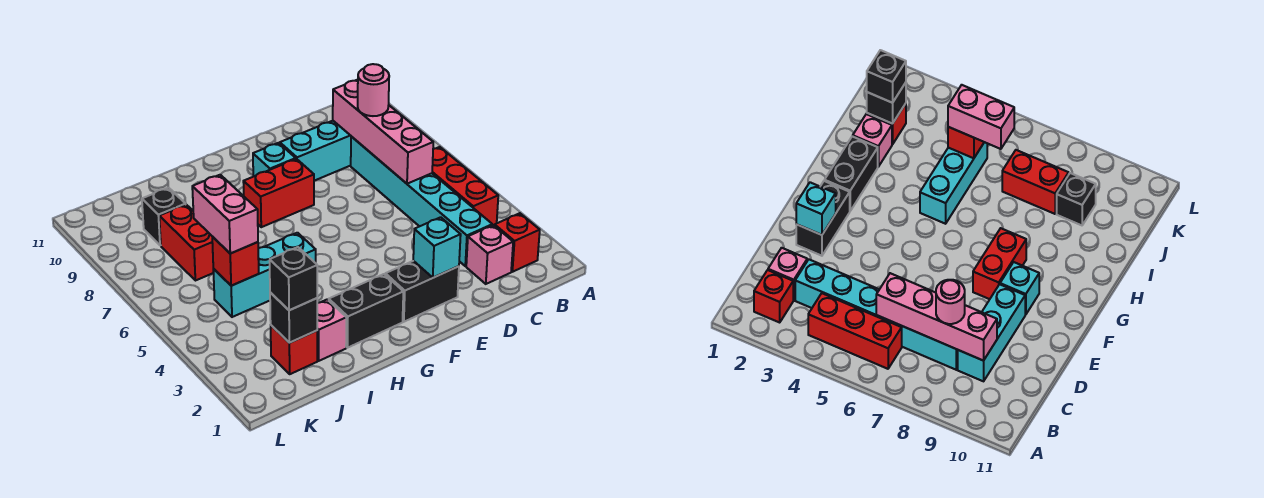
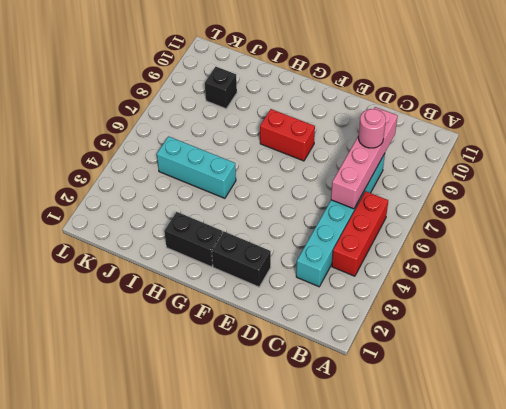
none -> red brick B2 level 1
none -> pink brick C2 level 1
none -> cyan brick C9:E9 level 1

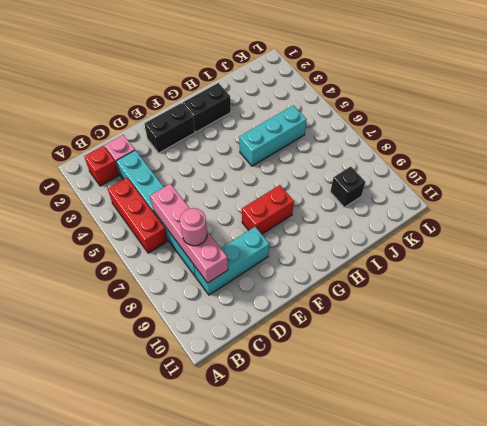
none -> cyan brick F9 level 1
none -> pink brick I2 level 1
none -> red brick J2 level 1

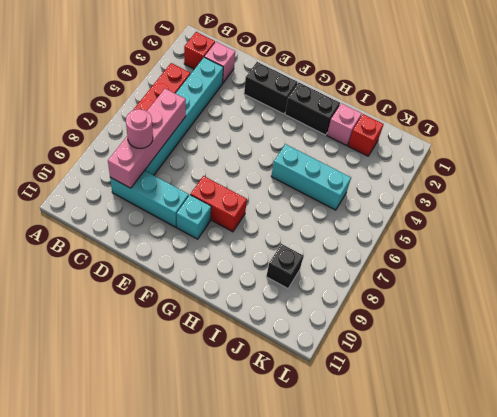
none -> red brick J7:J8 level 1
none -> cyan brick E2 level 2
none -> black brick J2 level 2

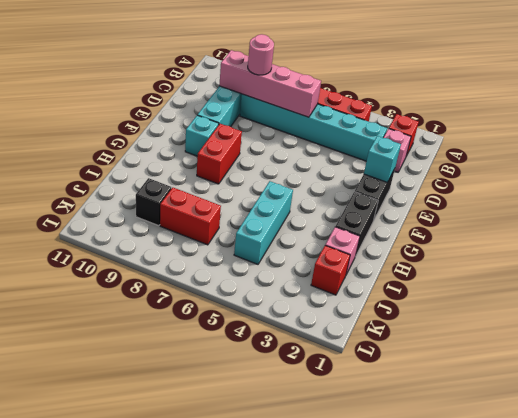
none -> black brick J2 level 2
none -> red brick J5 level 2
none -> black brick J2 level 3

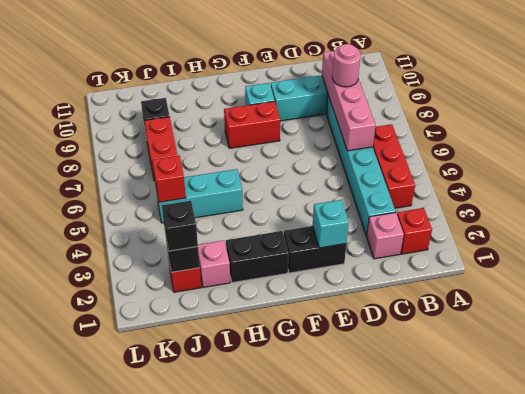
none -> pink brick J5:J6 level 3

